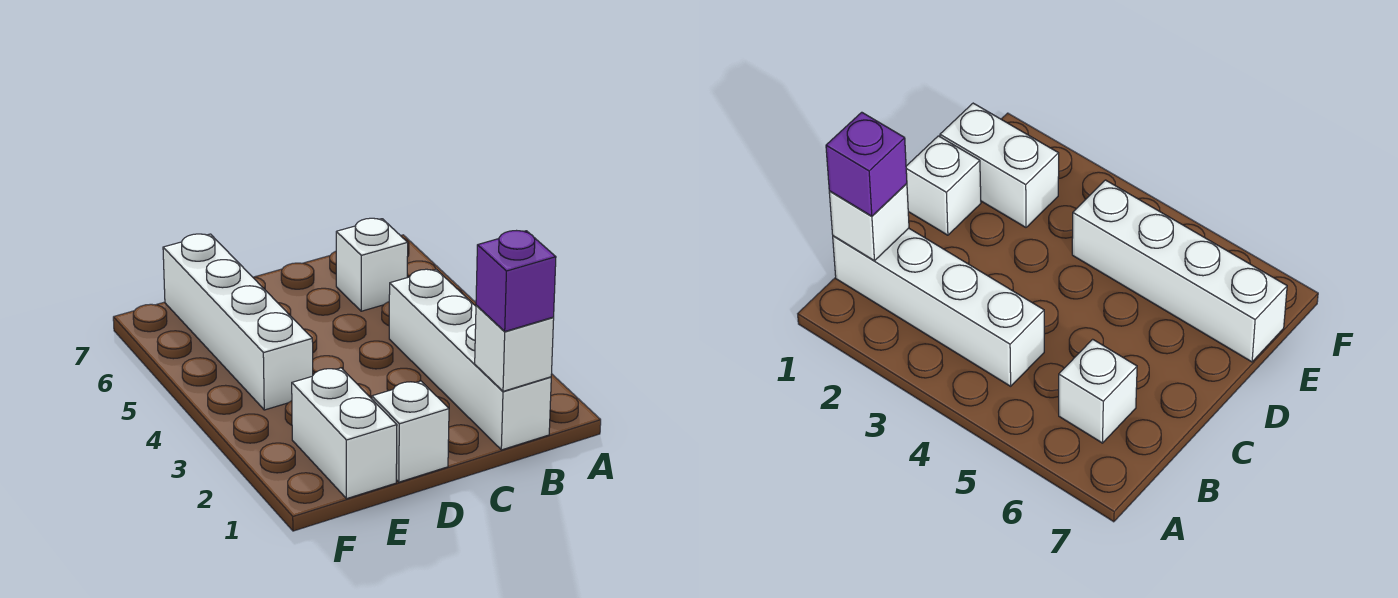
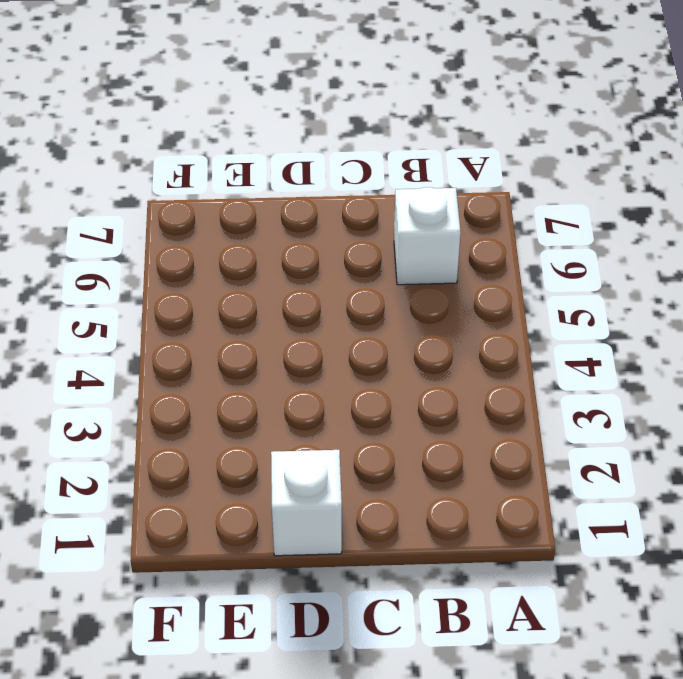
none -> white brick B1:B4 level 1
none -> white brick E1:E2 level 1

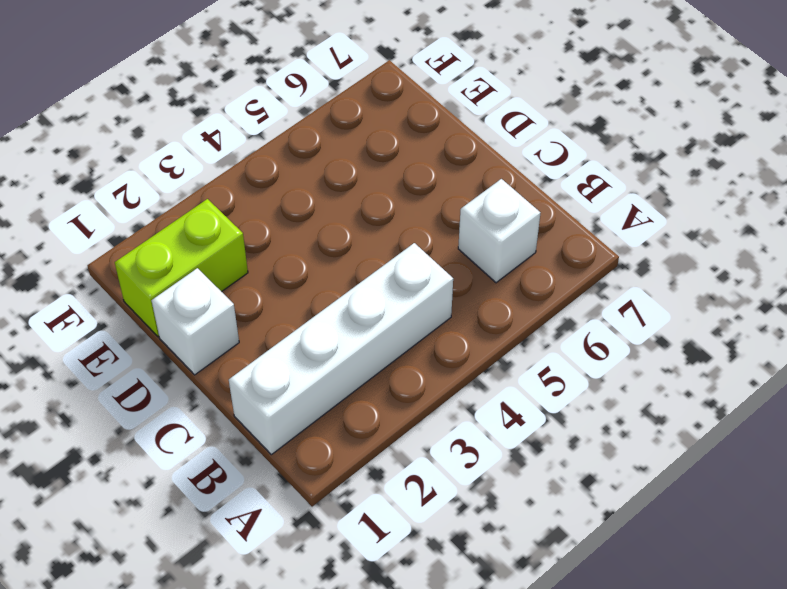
lime brick E1:E2 level 1 -> white brick E1:E2 level 1
none -> white brick E4:E7 level 1
none -> white brick B1 level 2

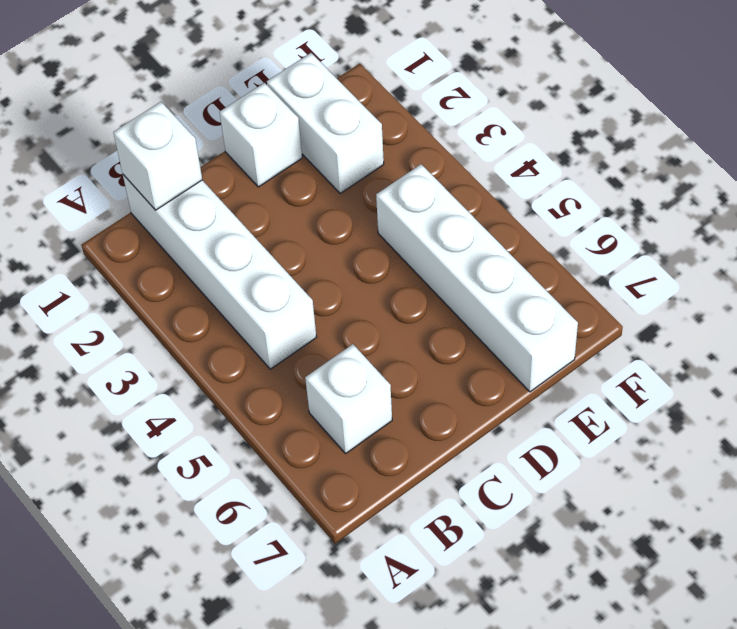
none -> purple brick B1 level 3

